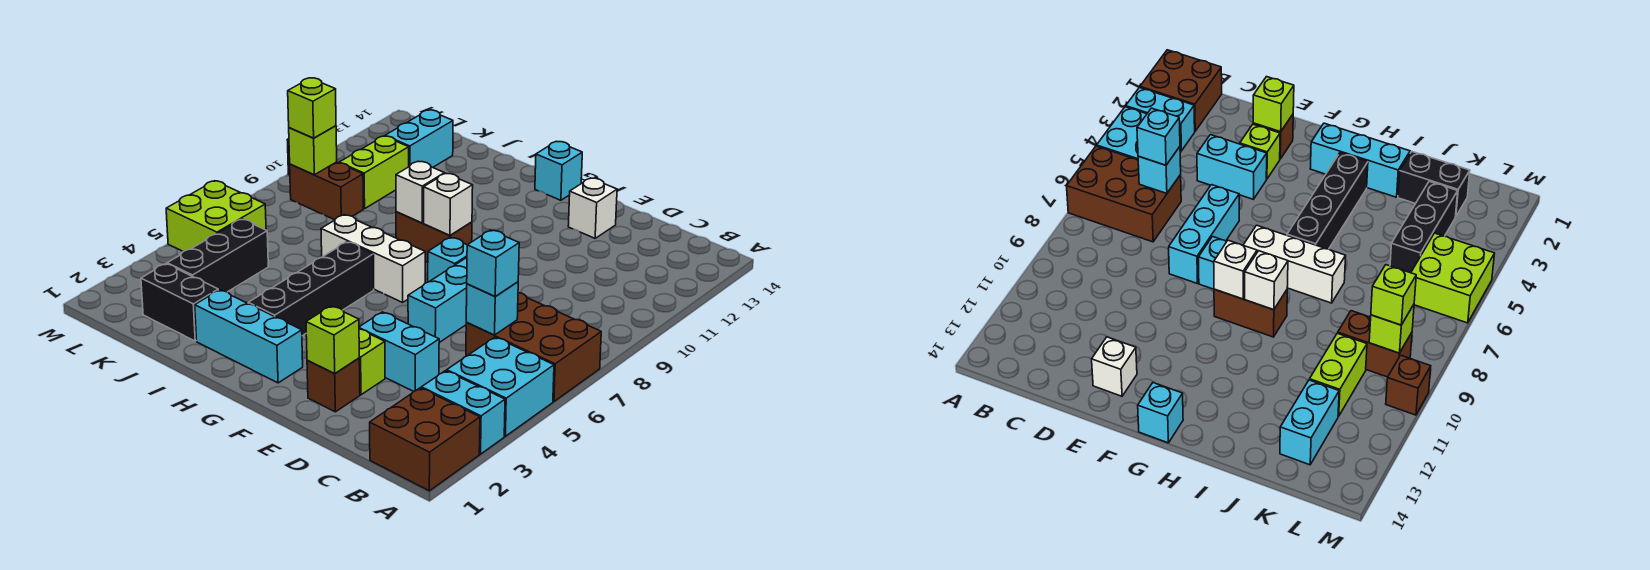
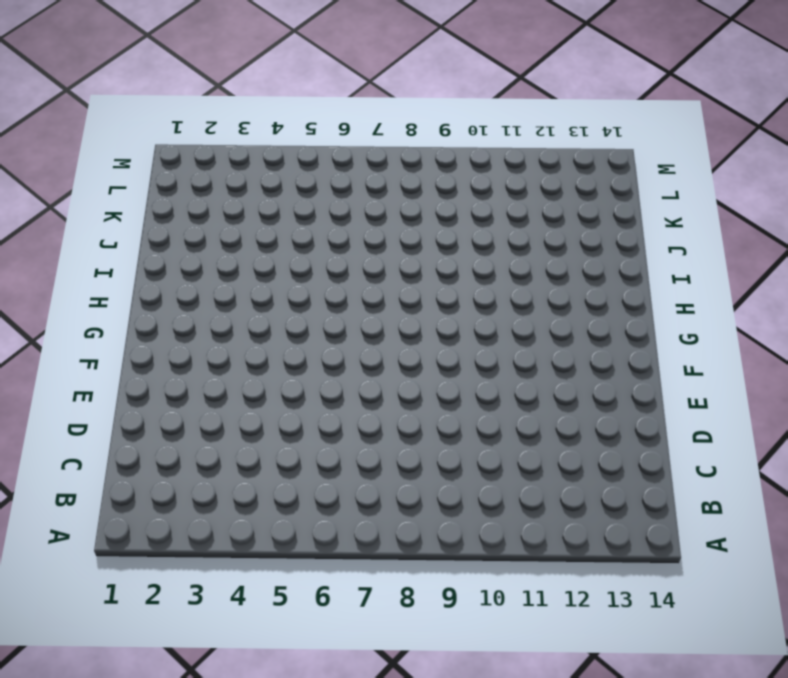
none -> brown brick A1:B2 level 1
none -> cyan brick A3:B3 level 1
none -> cyan brick A4:B5 level 1

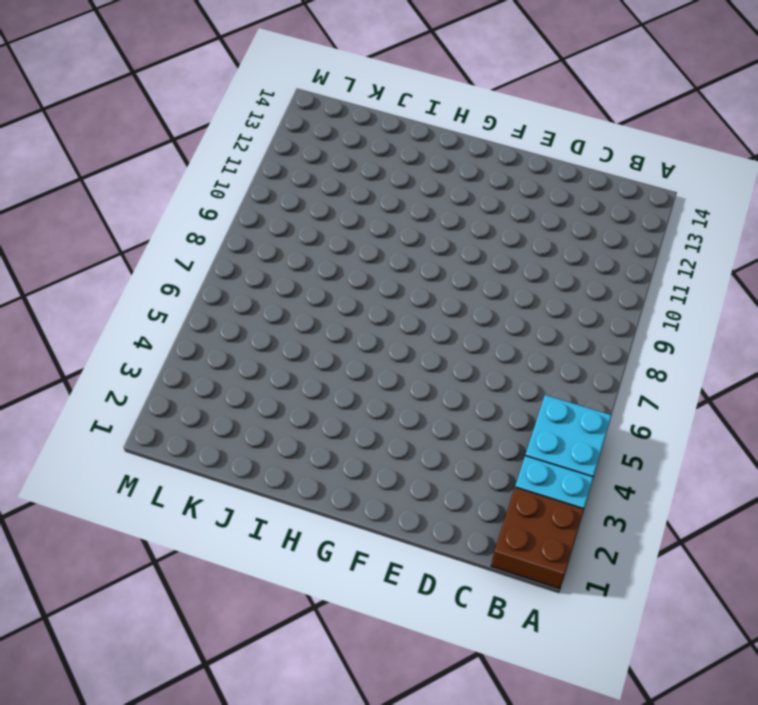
none -> brown brick A6:C7 level 1
none -> cyan brick D4:E4 level 1
none -> brown brick E2 level 1

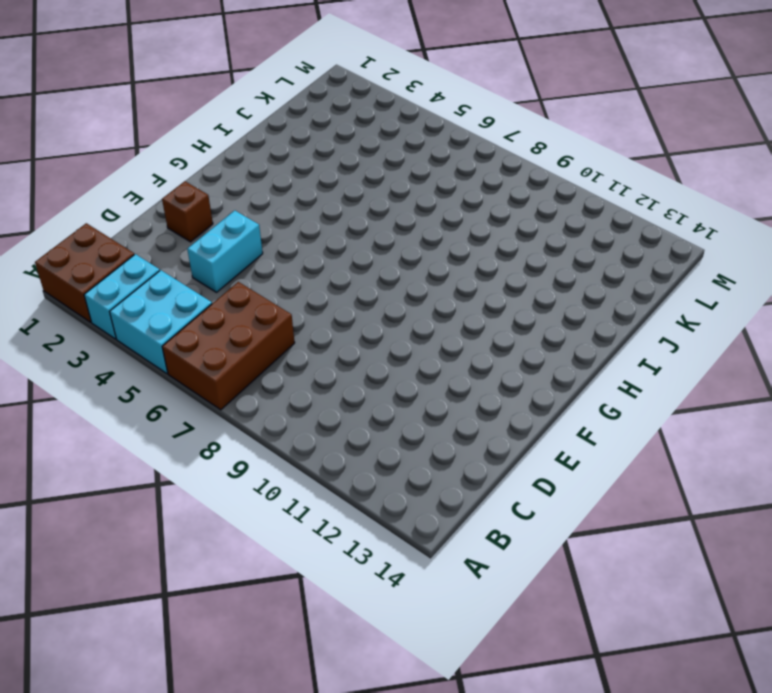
none -> lime brick E3 level 1
none -> cyan brick E6:E8 level 1
none -> white brick E13 level 1

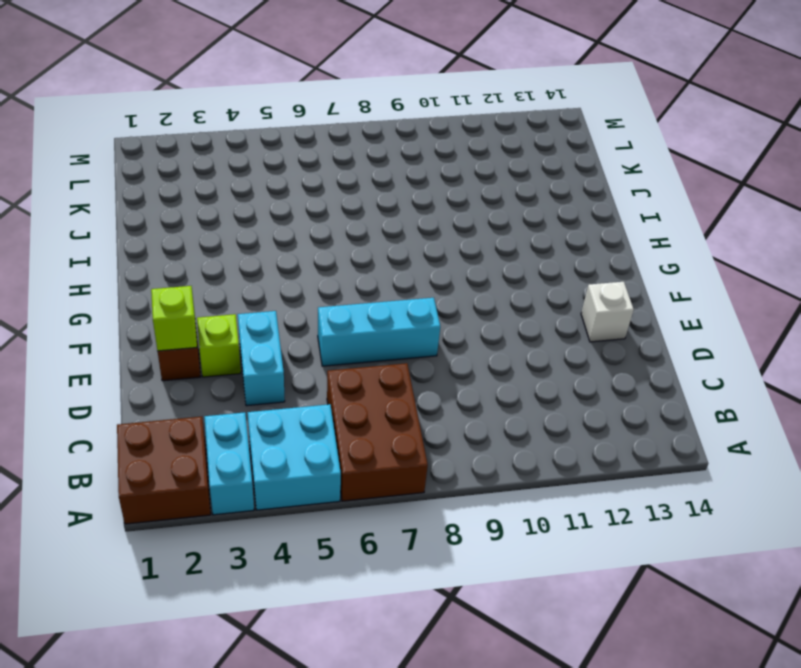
none -> cyan brick F8 level 1
none -> cyan brick G2:I2 level 1
none -> white brick G7:I7 level 1

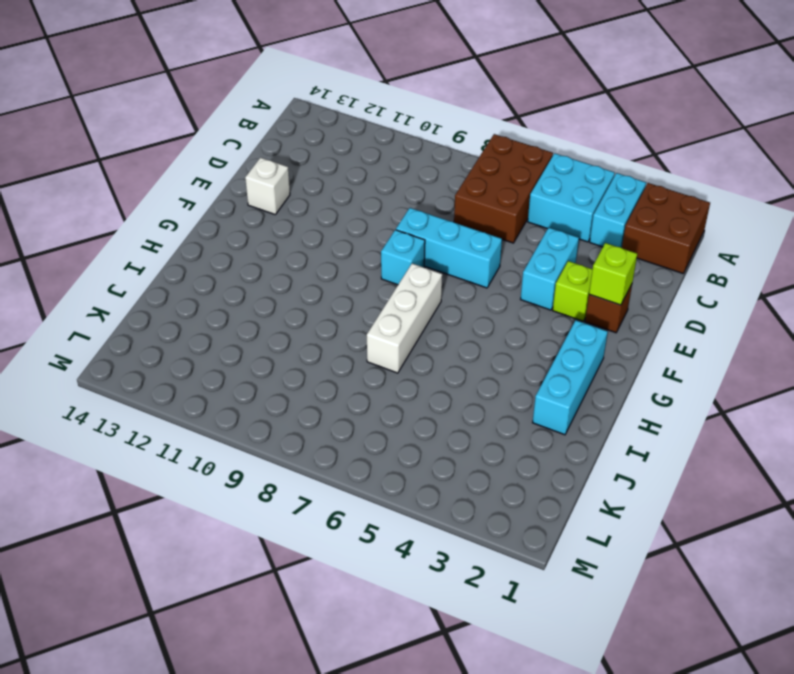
none -> brown brick G9:H9 level 1
none -> cyan brick G14 level 1
none -> black brick H3:H6 level 1

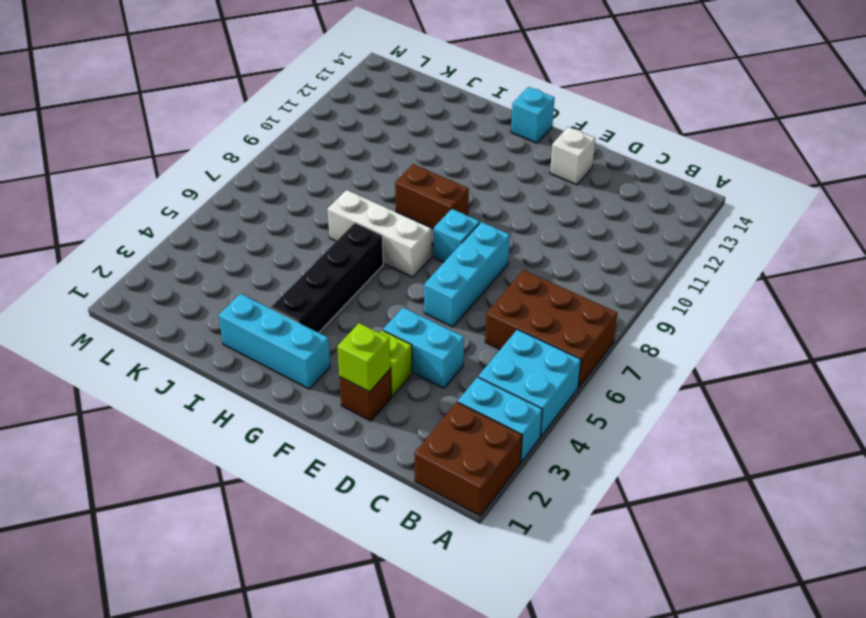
none -> black brick J2:K2 level 1
none -> black brick K3:K5 level 1
none -> brown brick K9:L9 level 1

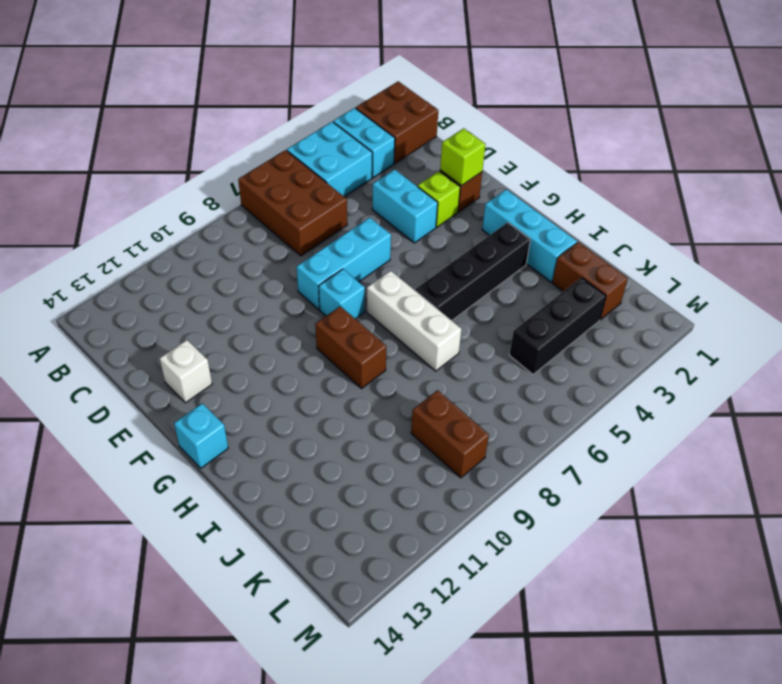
brown brick J2:K2 level 1 -> black brick J2:K2 level 1
none -> lime brick K10:K11 level 1
none -> cyan brick K12:K13 level 1
none -> lime brick L5:M6 level 1

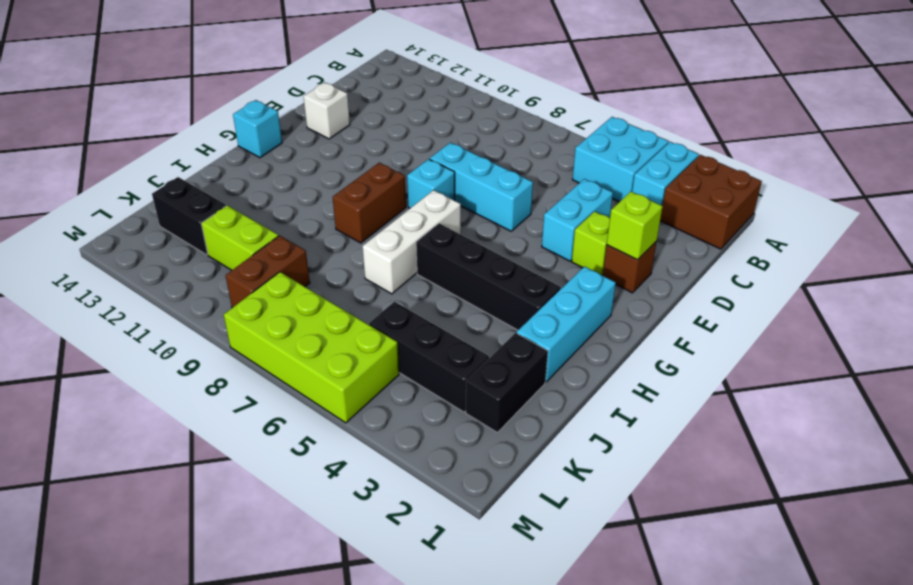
black brick K12:K13 level 1 -> cyan brick K12:K13 level 1
lime brick L5:M8 level 1 -> lime brick L5:M6 level 1
none -> brown brick A6:C7 level 1
none -> brown brick M10 level 1
none -> cyan brick C6 level 2

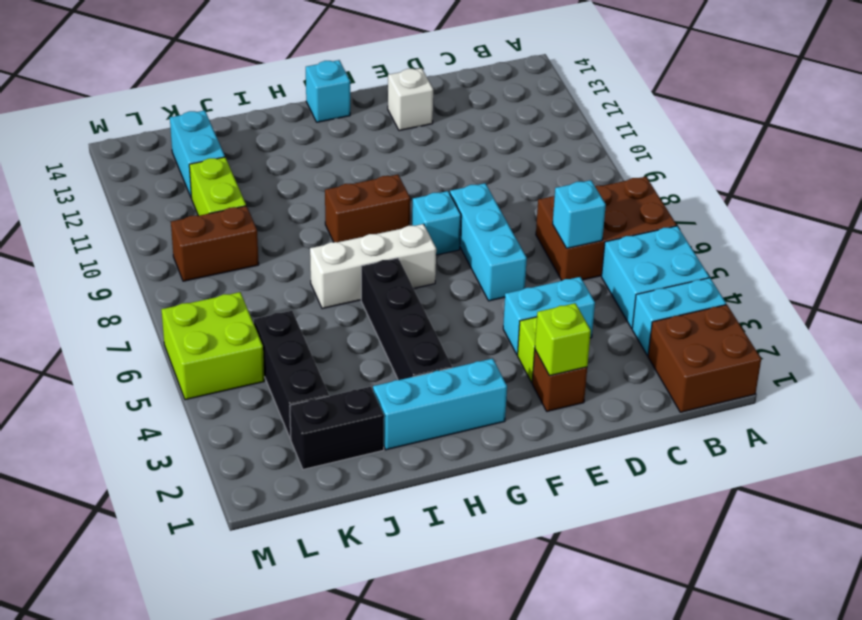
none -> brown brick M10 level 1
none -> white brick G9 level 2
none -> white brick H9 level 2

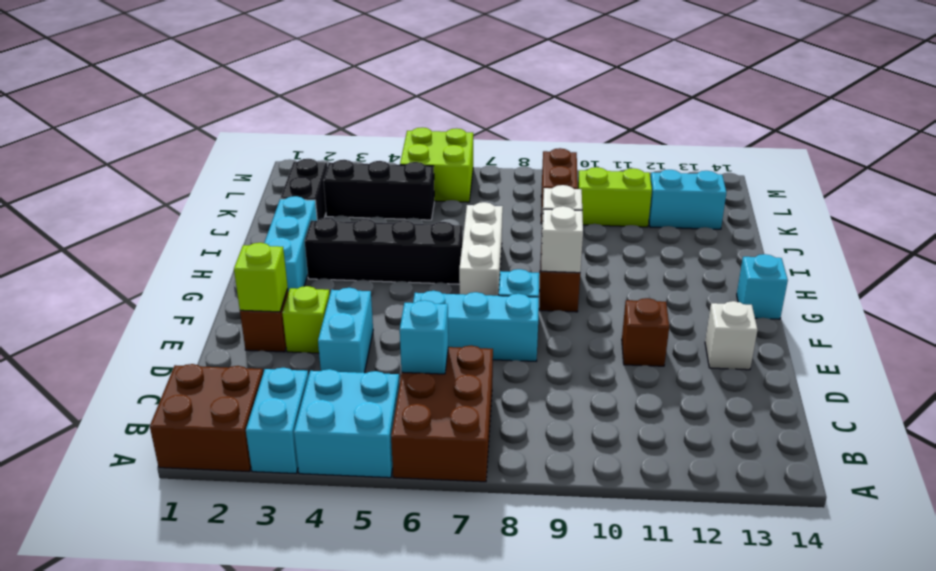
brown brick E11 level 1 -> brown brick M10 level 1
none -> lime brick L9 level 2
none -> cyan brick C6 level 3
none -> lime brick L9 level 3

